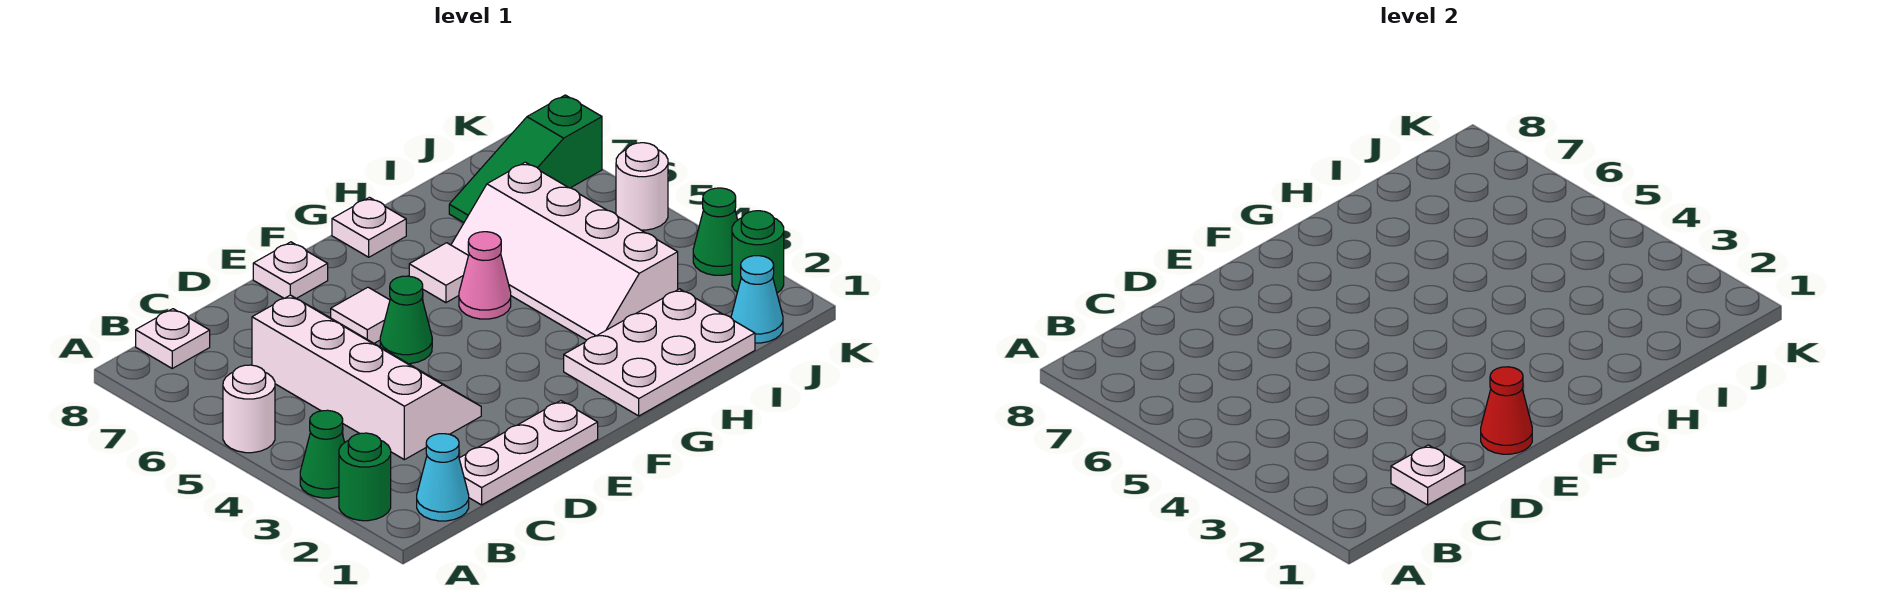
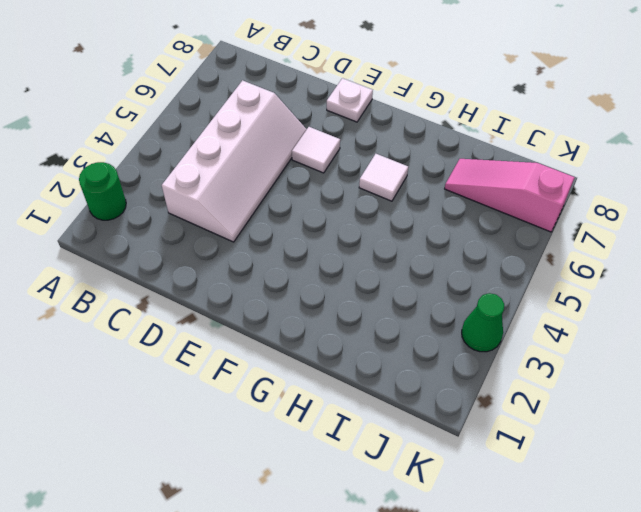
pink slope I7:K7 level 1 top K -> green slope I7:K7 level 1 top K
none -> green cone A3 level 1
none -> white round brick A5 level 1
none -> cyan cone B1 level 1

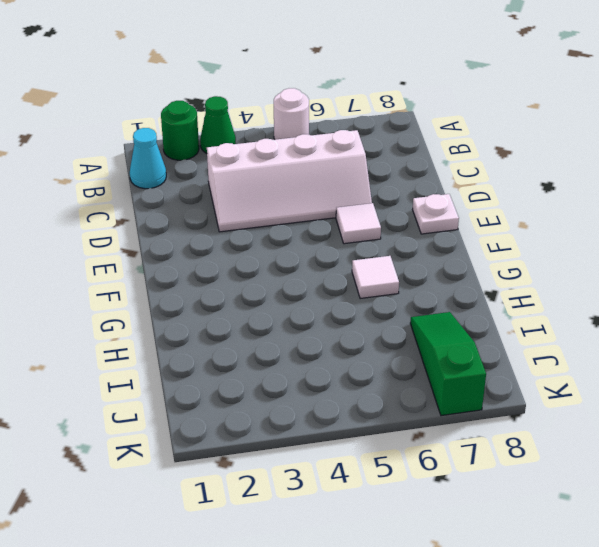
none -> white plate B8 level 1
none -> white plate C1:E1 level 1
none -> green cone E5 level 1

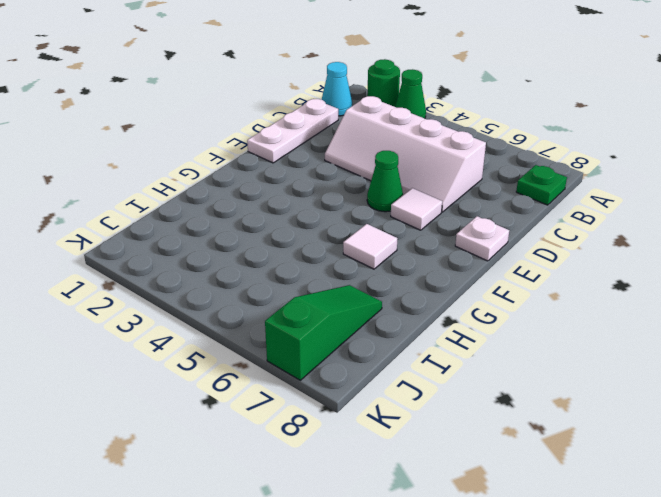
green plate B8 level 1 -> white plate B8 level 1
none -> white round brick A5 level 1
none -> white plate G1:I2 level 1
none -> pink cone G5 level 1

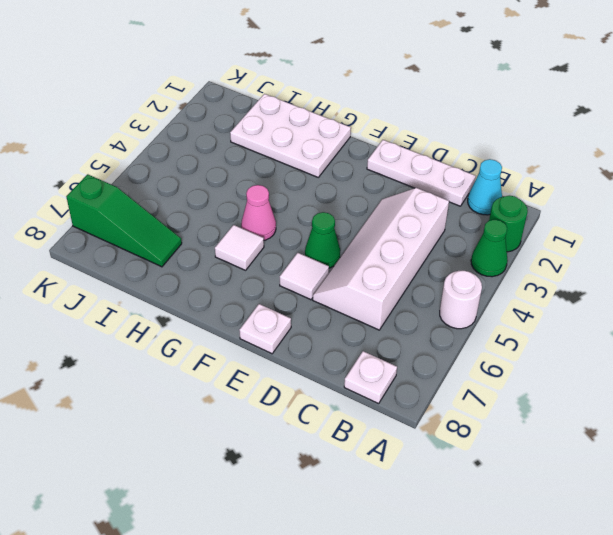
none -> white plate G8 level 1
none -> white slope H3:I6 level 1 top I
none -> cyan cone J1 level 1

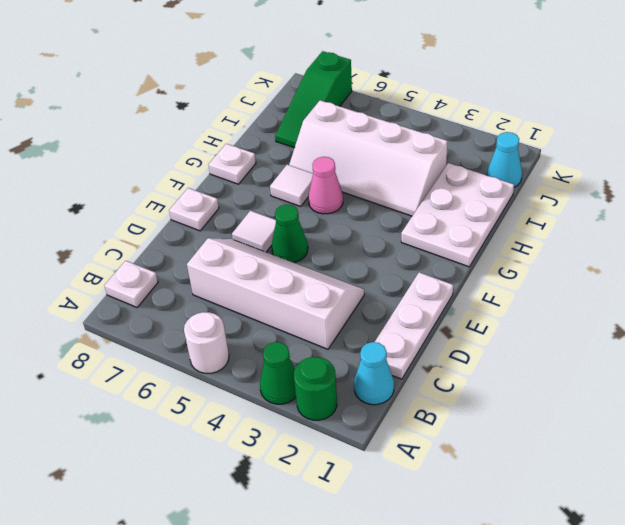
none -> green round brick K2 level 1
none -> green cone K3 level 1
none -> white round brick K5 level 1

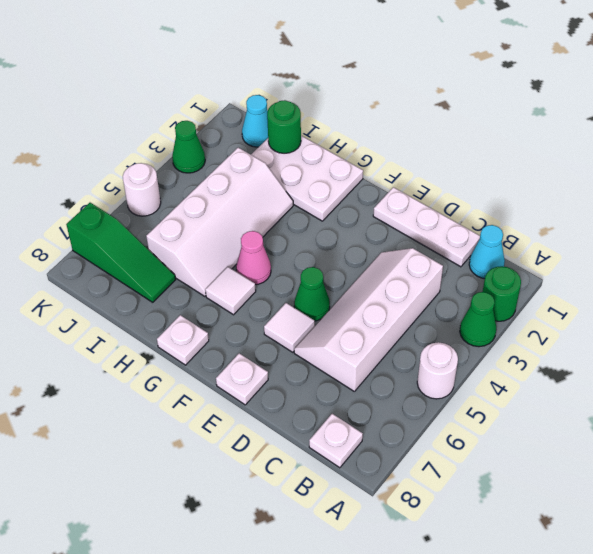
green round brick I1 level 2 -> green round brick K2 level 1
none -> white plate C1 level 2
none -> red cone E1 level 2

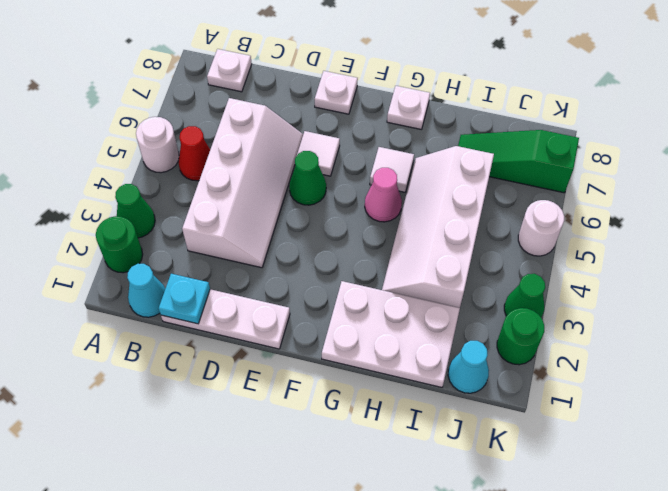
red cone B5 level 1 -> red cone E1 level 2
cyan plate C1 level 2 -> white plate C1 level 2

